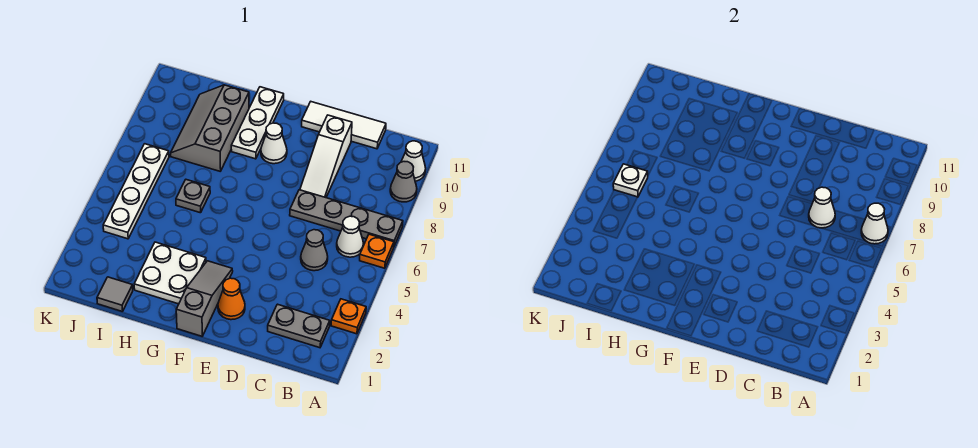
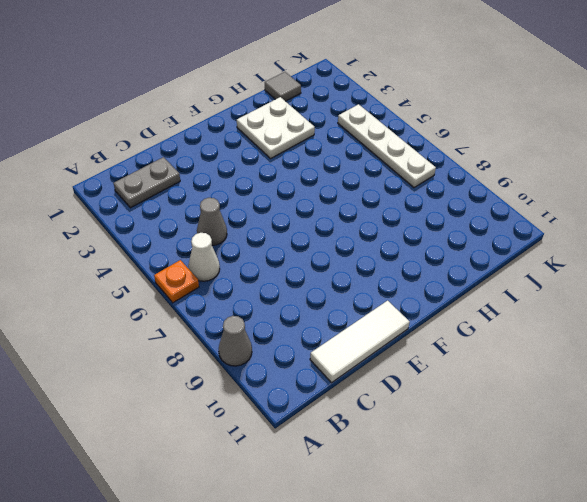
none -> orange plate A3 level 1
none -> grey plate A7:D7 level 1
none -> white cone A10 level 1

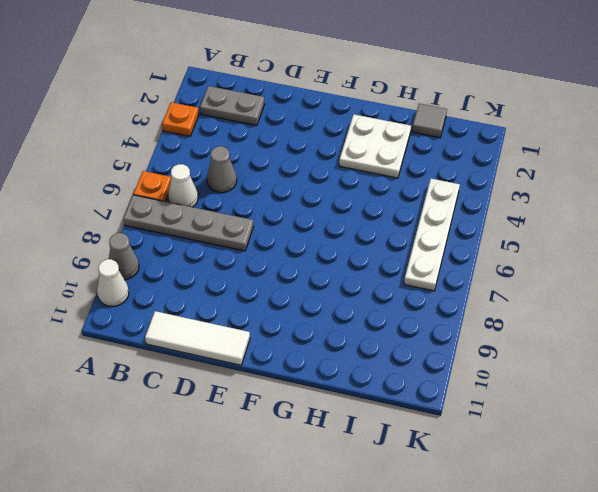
none -> white slope D8:D10 level 1 top 10
none -> orange cone E2 level 1
none -> grey slope F1:F3 level 1 top 1

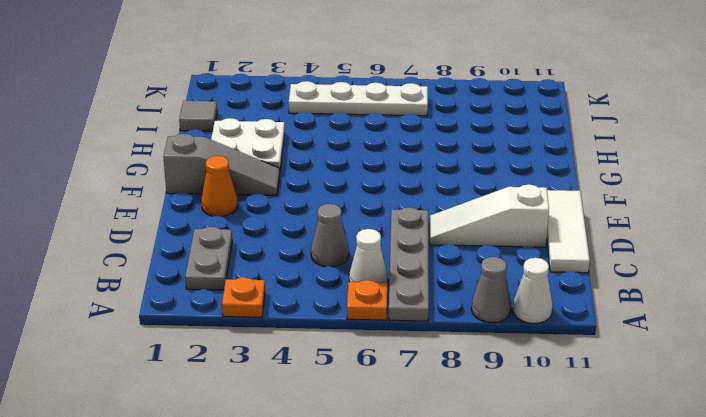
none -> white cone F9 level 1
none -> white plate G9:G11 level 1
none -> grey plate H6 level 1

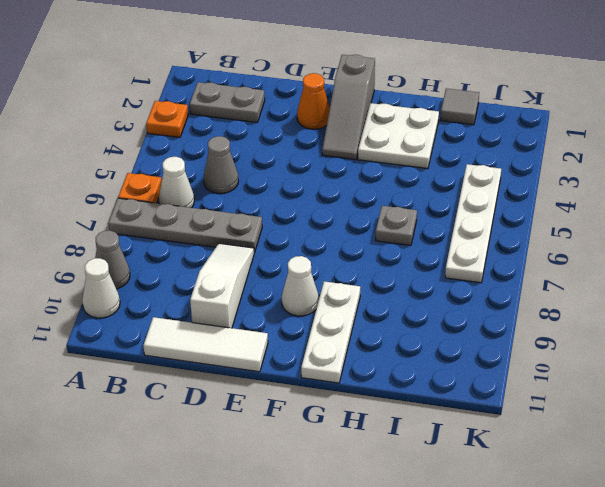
none -> grey slope H8:I10 level 1 top H
none -> white cone A7 level 2
none -> white cone C7 level 2

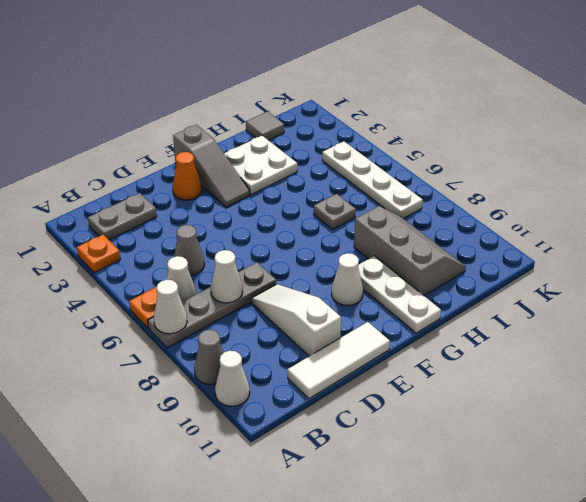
none -> white plate J6 level 2

